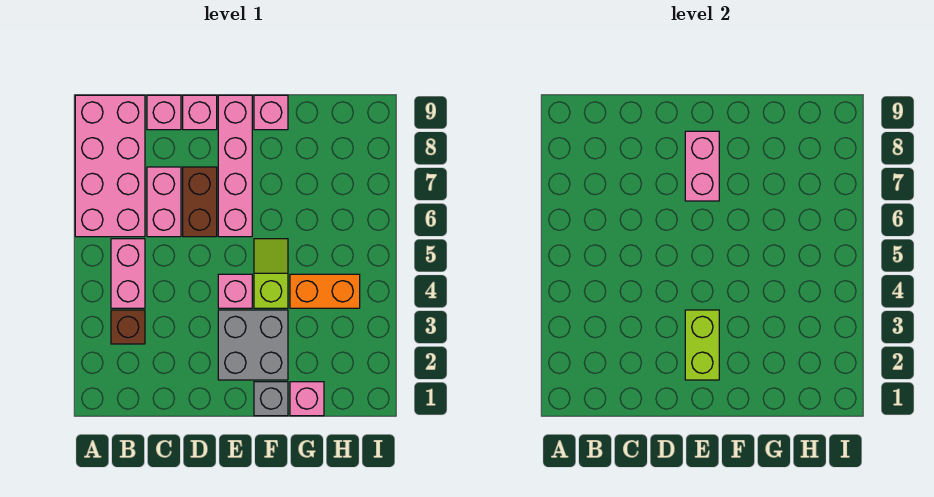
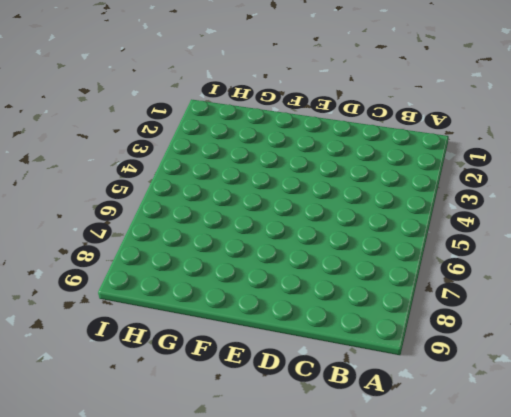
none -> pink brick A6:B9 level 1
none -> brown brick B3 level 1
none -> pink brick B4:B5 level 1

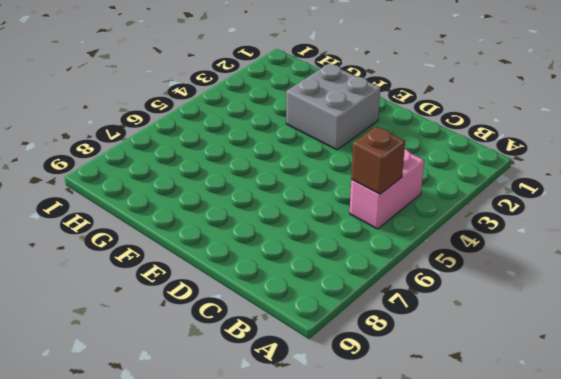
brown brick B5 level 2 -> brown brick B3 level 1
none -> pink brick A6:B9 level 1
none -> pink brick C6:C7 level 1
none -> pink brick C9 level 1

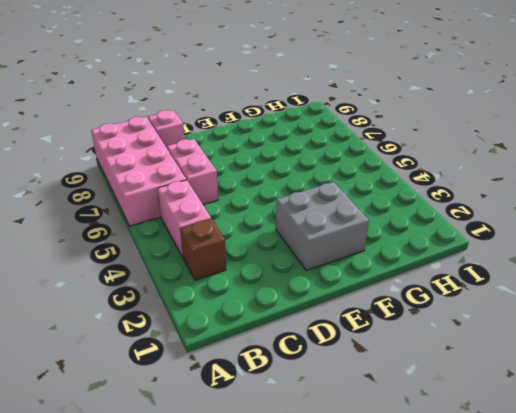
none -> brown brick D6:D7 level 1
none -> pink brick D9 level 1
none -> pink brick E4 level 1

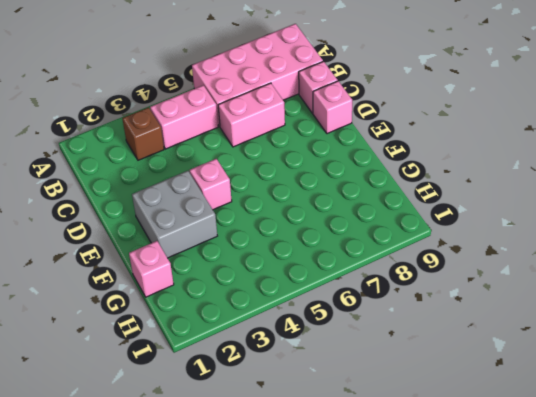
none -> brown brick D6:D7 level 1
none -> pink brick E6:E9 level 1
none -> grey brick F1 level 1

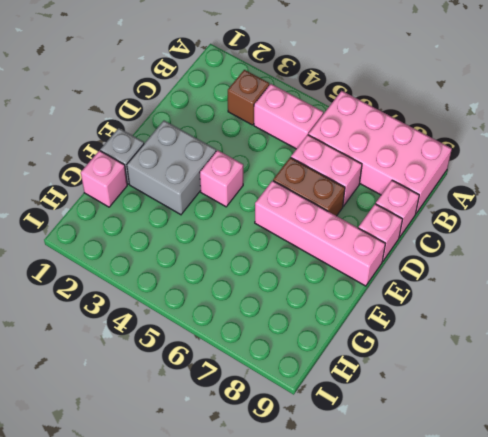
none -> lime slope F4:F5 level 1 top 4
none -> pink brick F9 level 1
none -> orange brick G4:H4 level 1

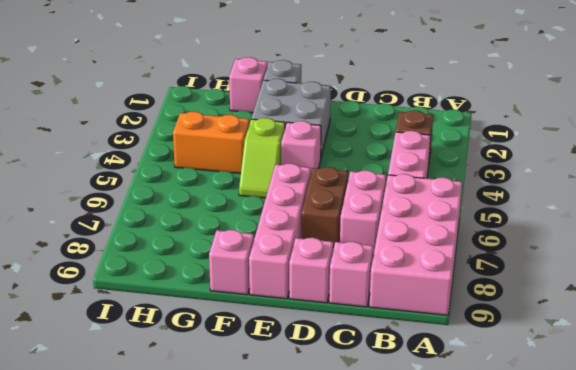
none -> lime brick E2:E3 level 2
none -> pink brick E7:E8 level 2

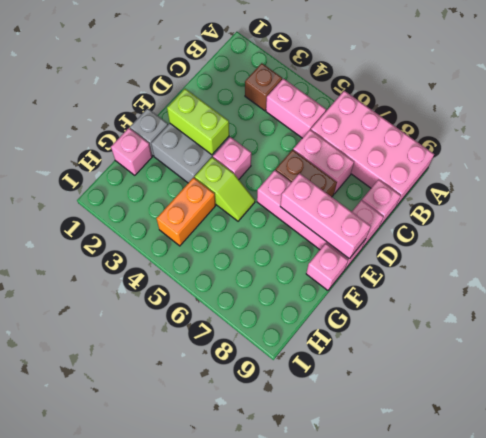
pink brick E7:E9 level 2 -> pink brick E7:E8 level 2

